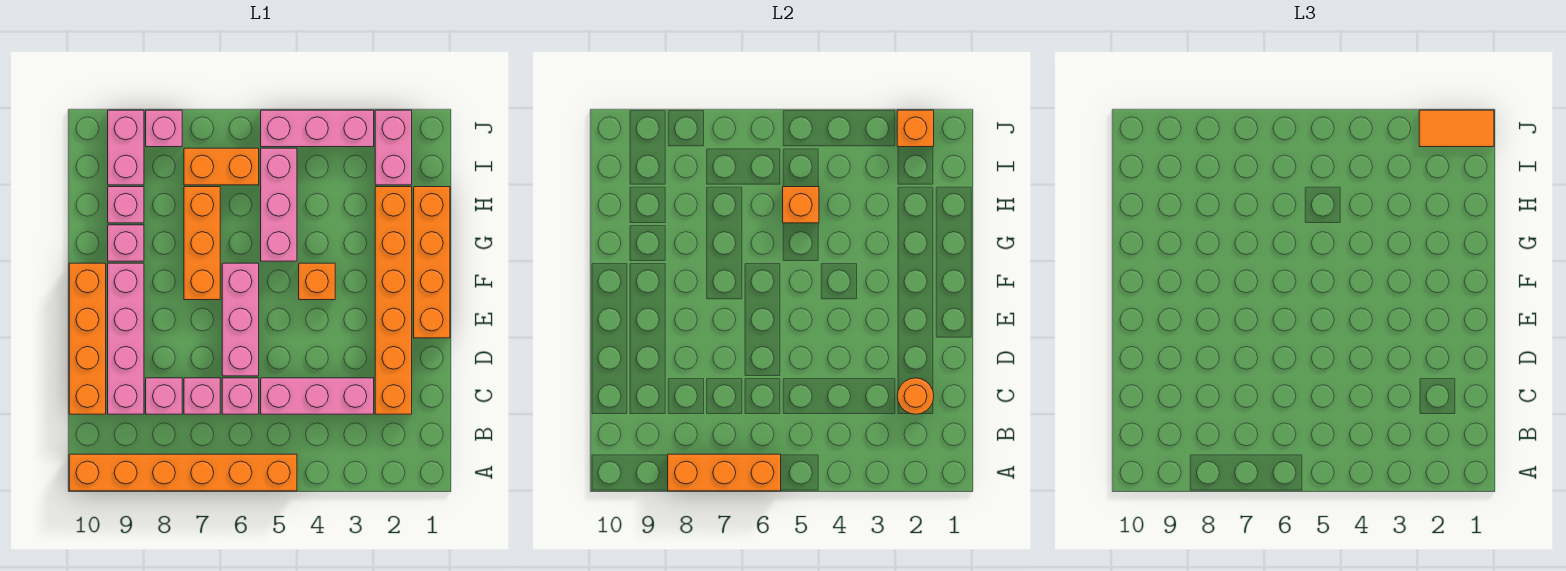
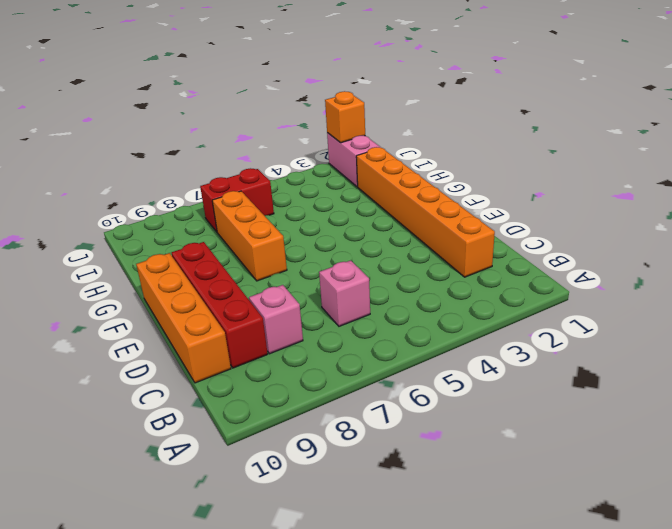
red brick C9:F9 level 1 -> pink brick C9:F9 level 1
red brick I6:I7 level 1 -> orange brick I6:I7 level 1
none -> orange brick A5:A10 level 1
none -> pink brick C3:C5 level 1
none -> pink brick C7 level 1

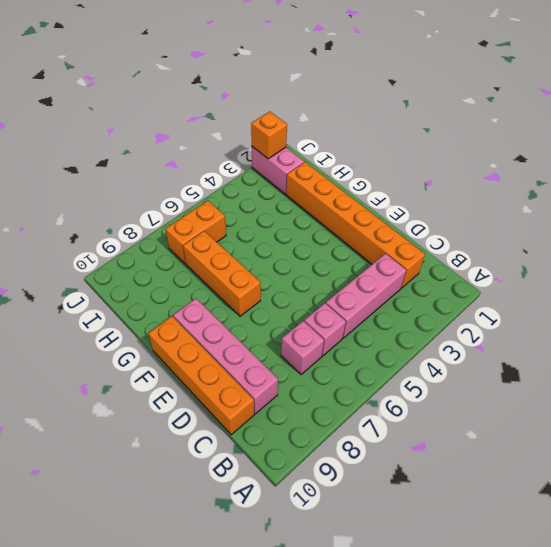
none -> orange brick A5:A10 level 1
none -> pink brick C8 level 1
none -> pink brick D6:F6 level 1

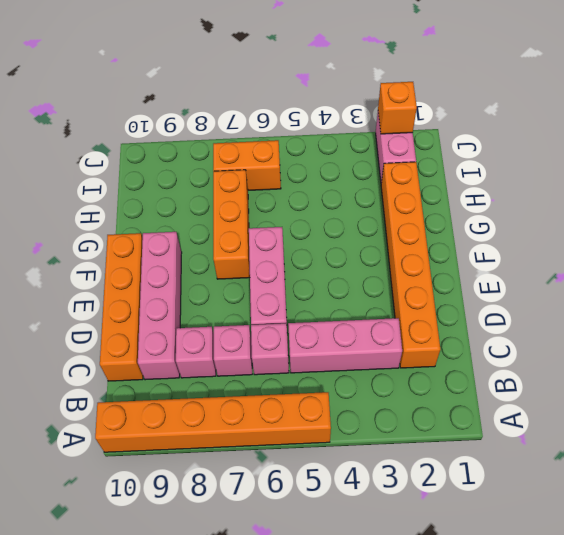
none -> orange brick E1:H1 level 1
none -> orange brick F4 level 1
none -> pink brick G5:I5 level 1

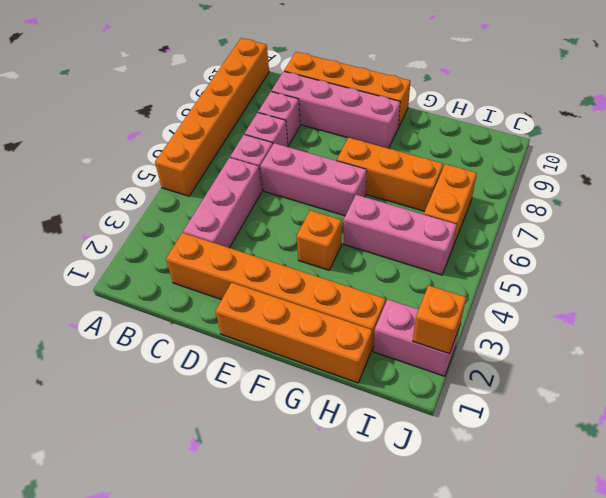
none -> pink brick G9 level 1
none -> pink brick H9 level 1
none -> pink brick I9:J9 level 1

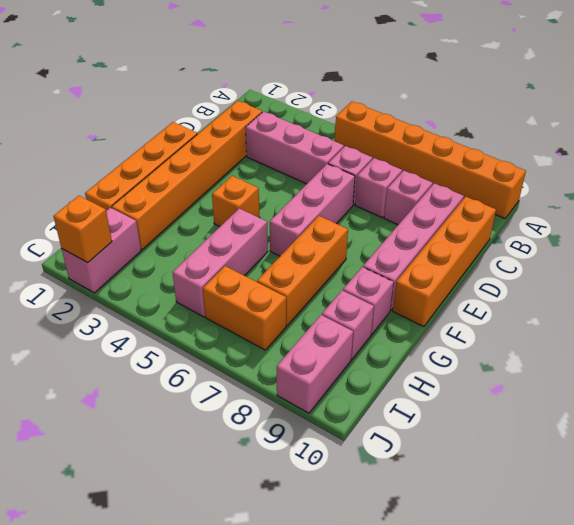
none -> pink brick J3:J5 level 1
none -> pink brick J8 level 1
none -> orange brick A6:A8 level 2

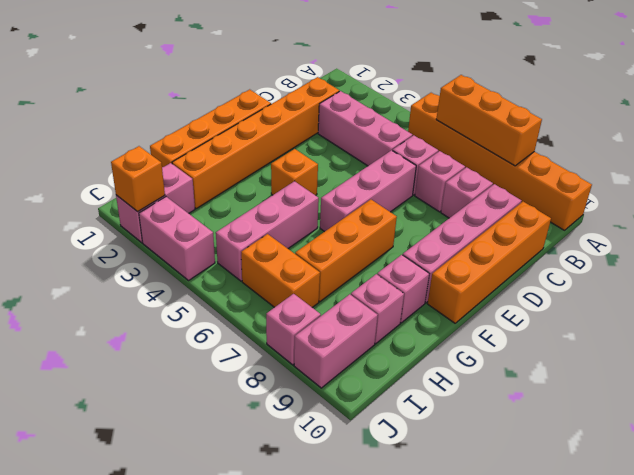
pink brick J3:J4 level 1 -> pink brick J3:J5 level 1
none -> orange round brick C2 level 2
none -> orange brick H5 level 2
none -> orange tile J1:J2 level 3

